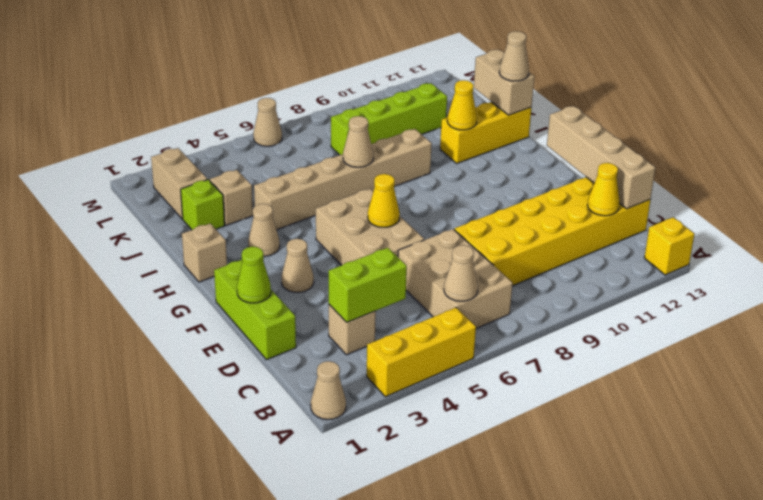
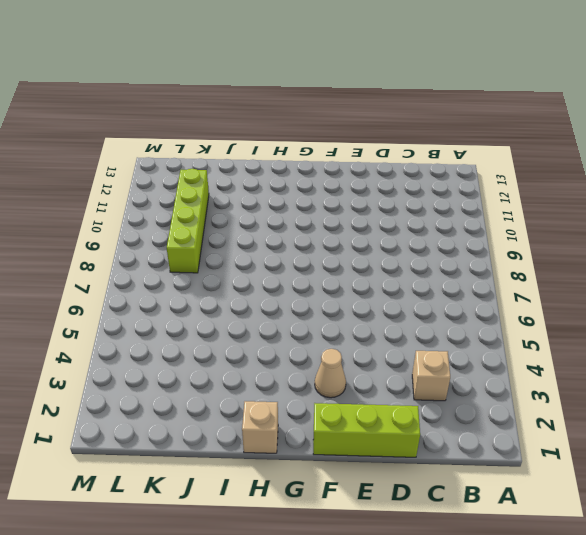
none -> tan cone A1 level 1
none -> yellow brick A3:A5 level 1
none -> yellow brick A13 level 1

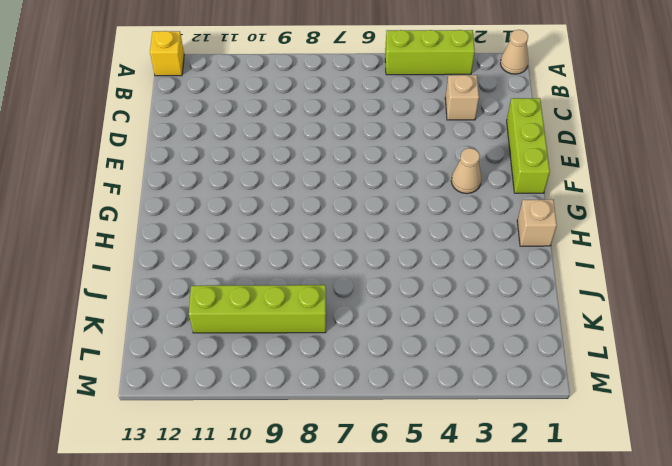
lime brick A3:A5 level 1 -> yellow brick A3:A5 level 1
none -> tan brick B6:D7 level 1
none -> yellow brick C8:D13 level 1
none -> tan brick E5:G6 level 1

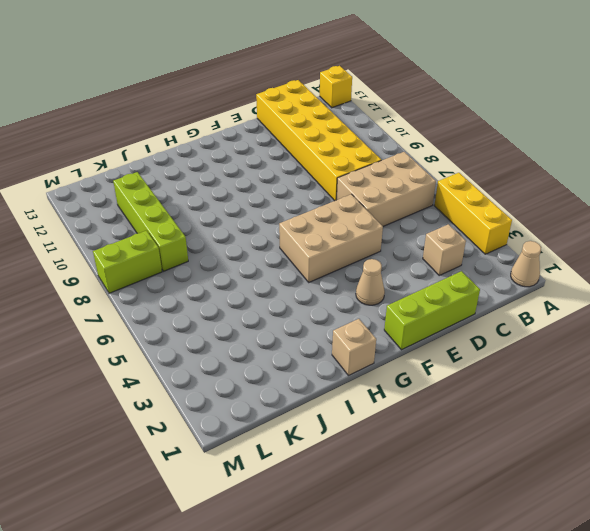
lime brick L8:M8 level 1 -> lime brick C3:C4 level 2
none -> tan cone H3 level 1
none -> tan brick I4:I9 level 1
none -> yellow brick I11:I13 level 1

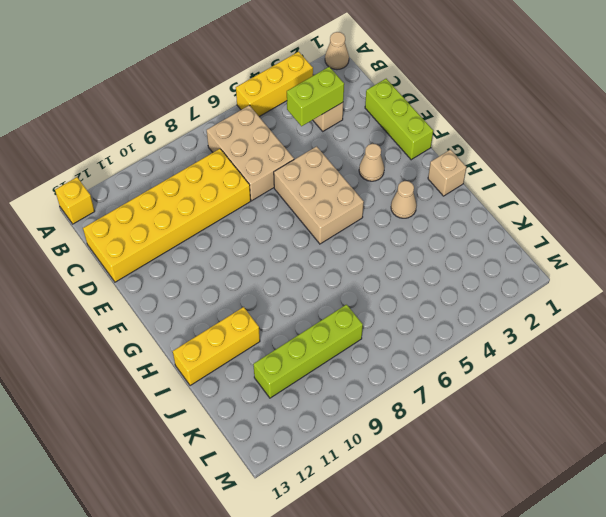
none -> tan brick I4:I9 level 1
none -> lime brick J2 level 1
none -> tan brick J3 level 1

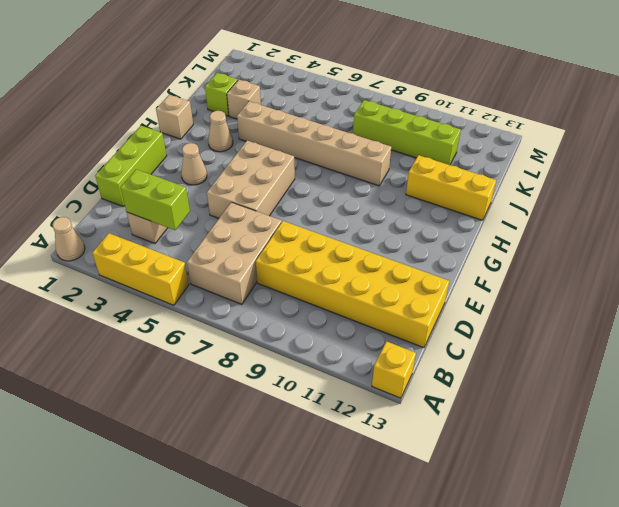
none -> tan brick K2:L2 level 1
none -> tan cone M6 level 1
none -> tan cone B6 level 2

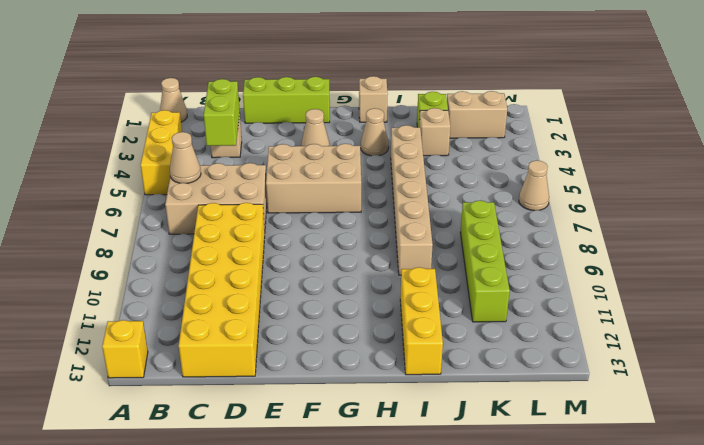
none -> yellow cone C12 level 2
none -> tan brick C13:F13 level 2
none -> lime cone E1 level 2

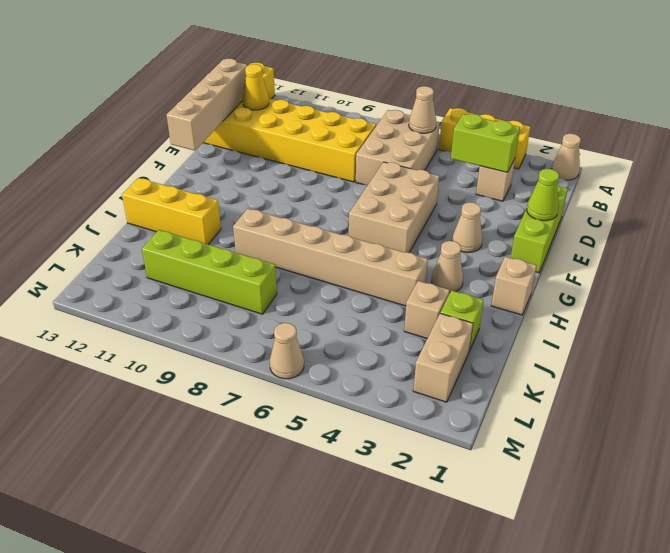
none -> yellow cone F6 level 2
none -> tan cone I7 level 2
none -> yellow cone I11 level 2

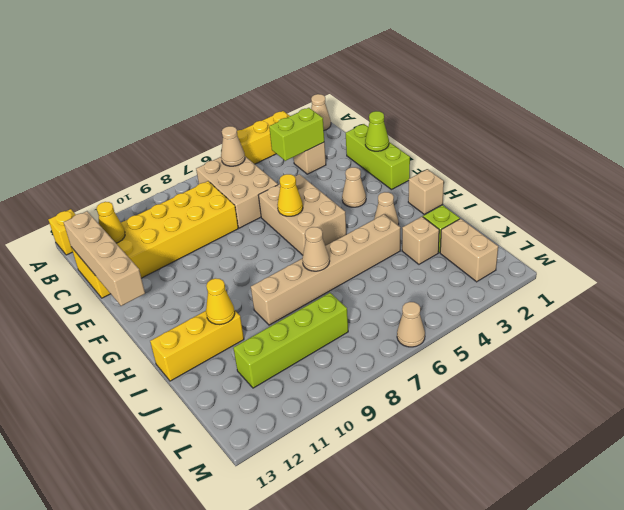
none -> tan brick I13:J13 level 2
none -> tan cone I13 level 3

